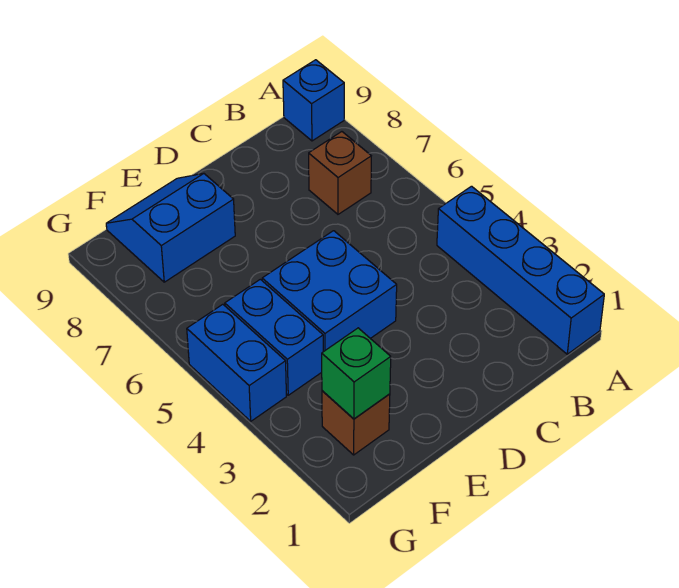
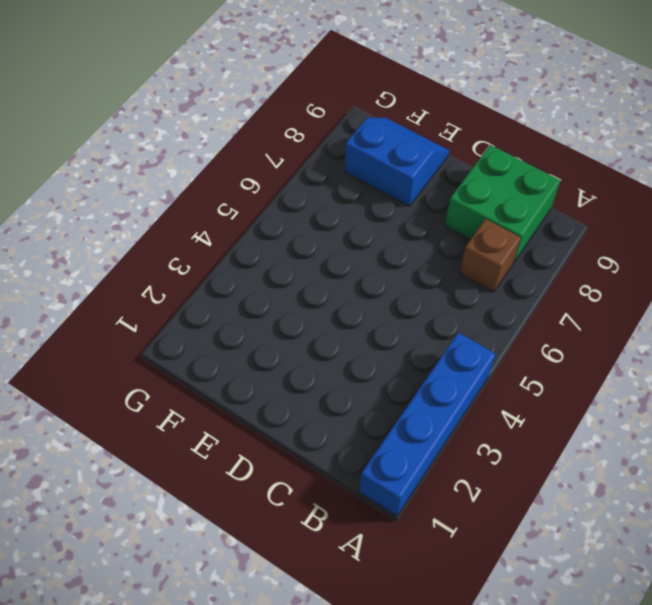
green brick B8:C9 level 1 -> none
none -> blue brick A9 level 1
none -> blue brick D4:E5 level 1

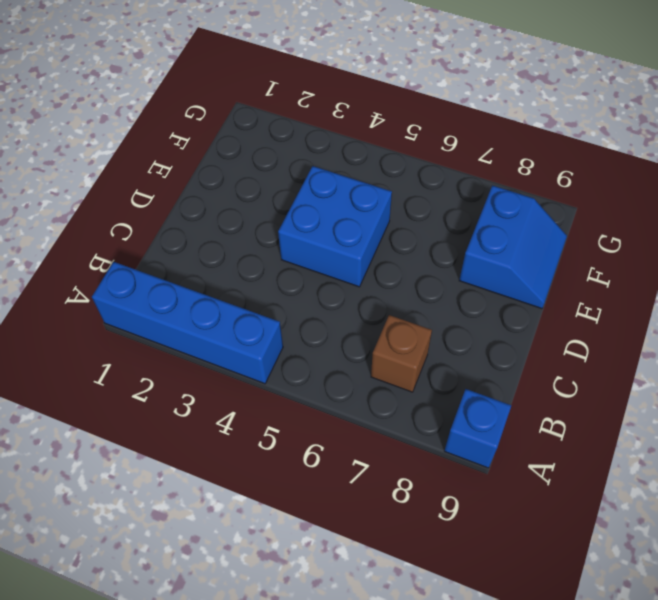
none -> brown brick F2 level 1
none -> blue brick F4:F5 level 1

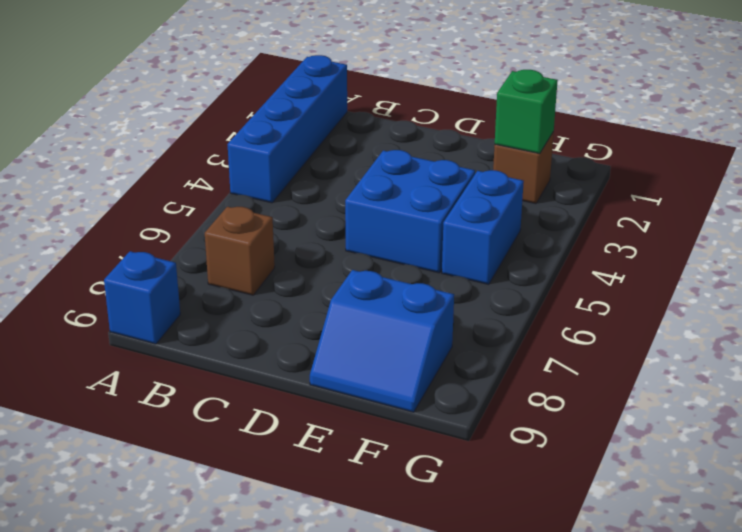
none -> blue brick G4:G5 level 1

